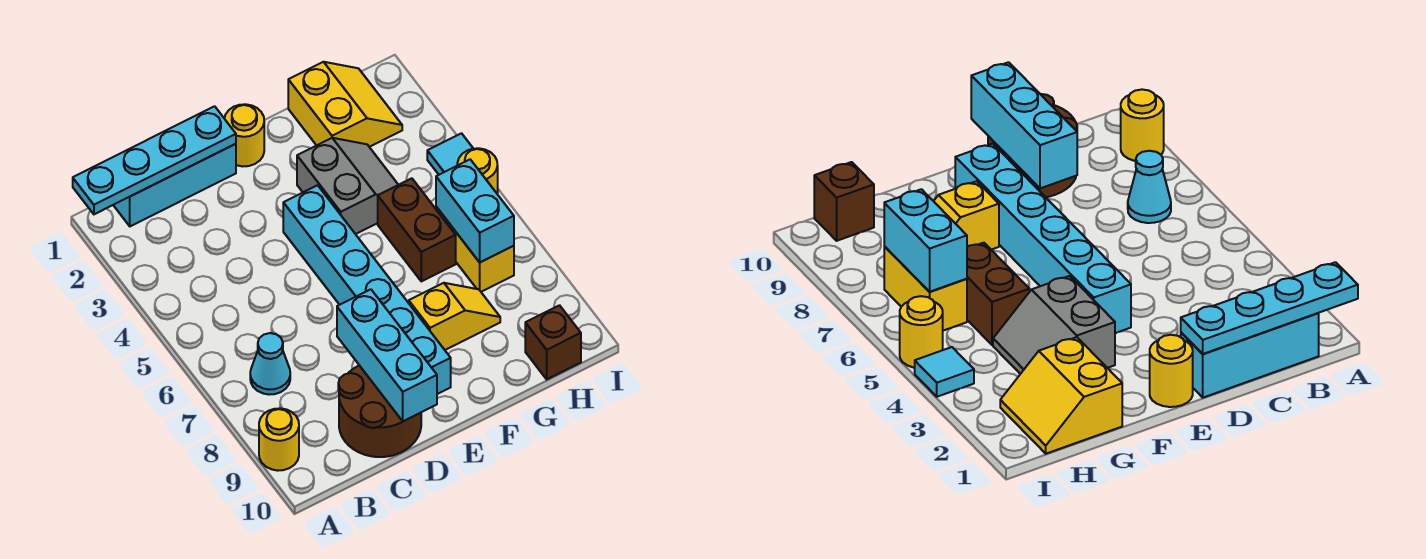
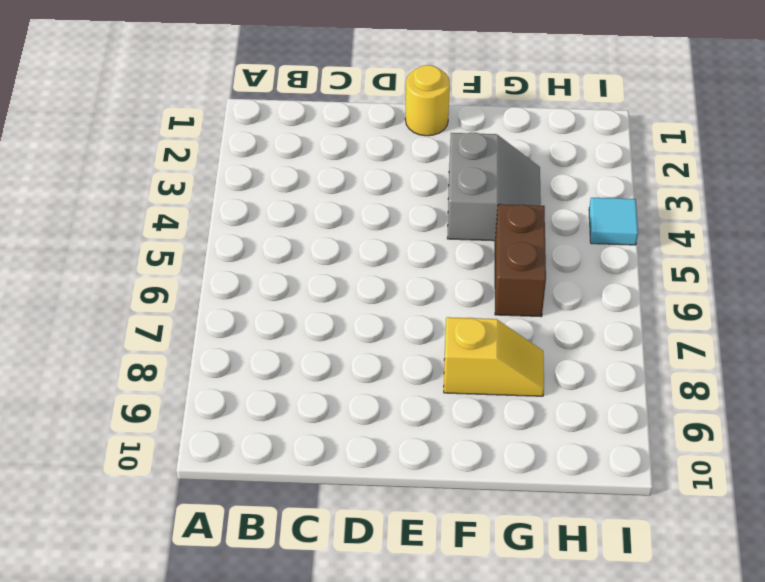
none -> yellow round brick A9 level 1
none -> cyan brick B1:D1 level 1
none -> cyan cone B7 level 1

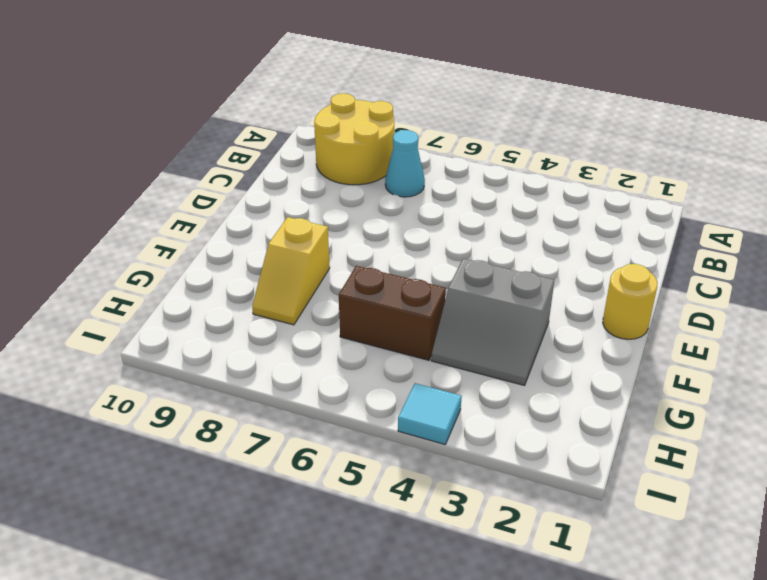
yellow round brick A8:B9 level 1 -> yellow round brick A9 level 1
none -> cyan brick B1:D1 level 1
none -> brown round brick C9:D10 level 1
none -> cyan brick E4:E9 level 1

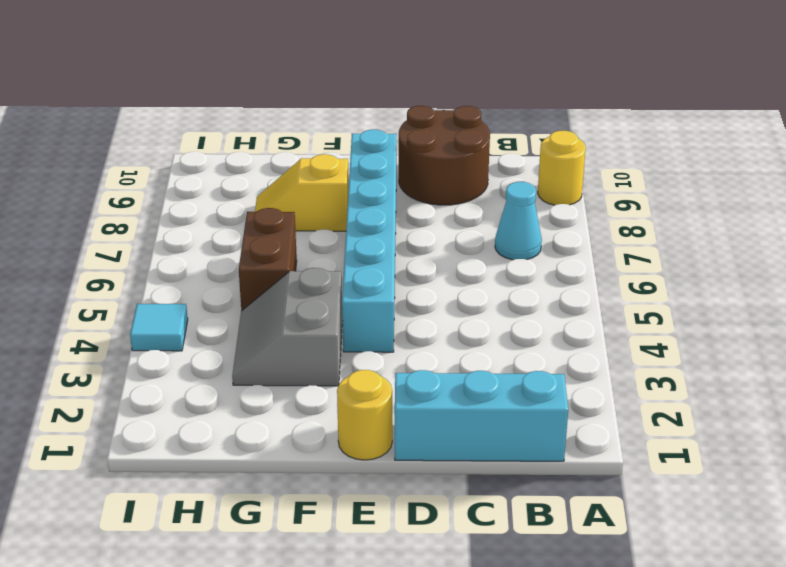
none -> yellow slope G1:H2 level 1 top G
none -> yellow brick H6:H7 level 1
none -> brown brick H10 level 1

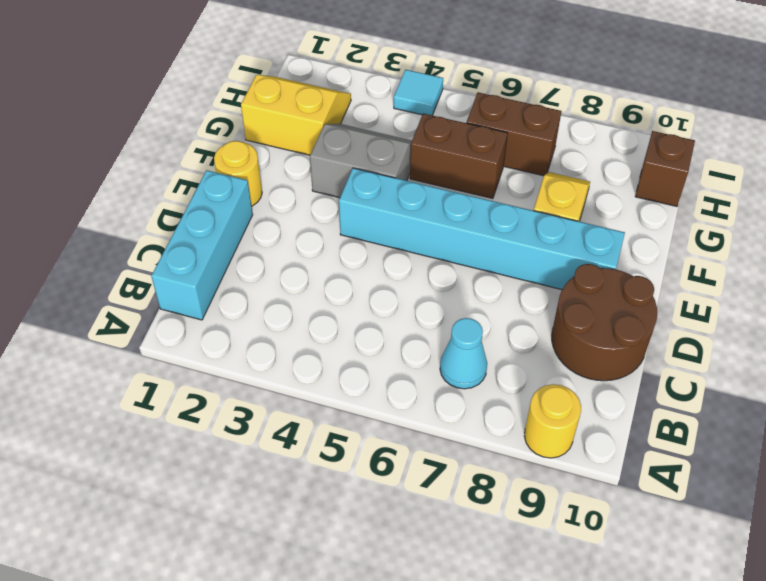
brown brick H6:H7 level 1 -> yellow brick H6:H7 level 1
none -> yellow round brick I5 level 1
none -> cyan plate A1:D1 level 2
none -> cyan brick D8:D10 level 2

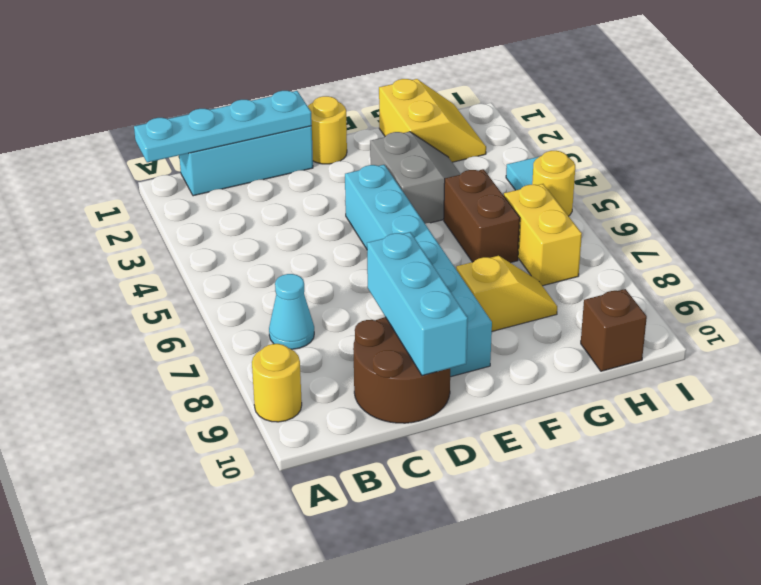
none -> cyan brick H6:H7 level 2

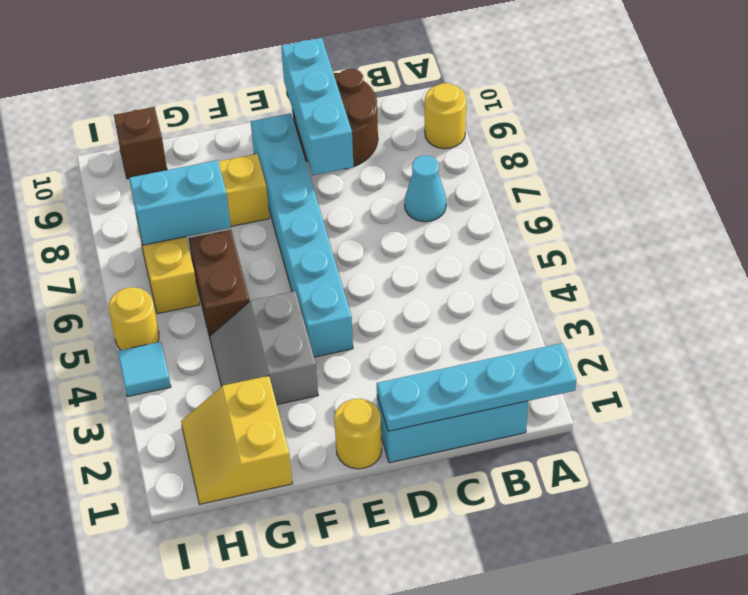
cyan brick G7:H7 level 2 -> cyan brick H6:H7 level 2

